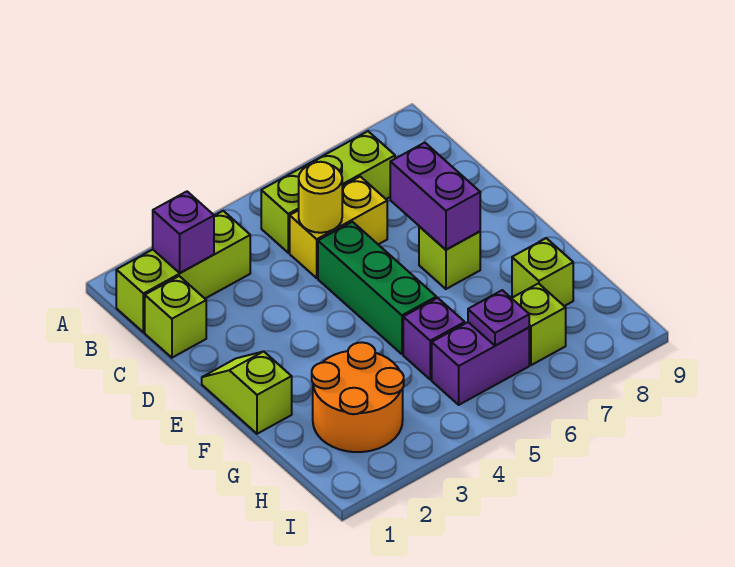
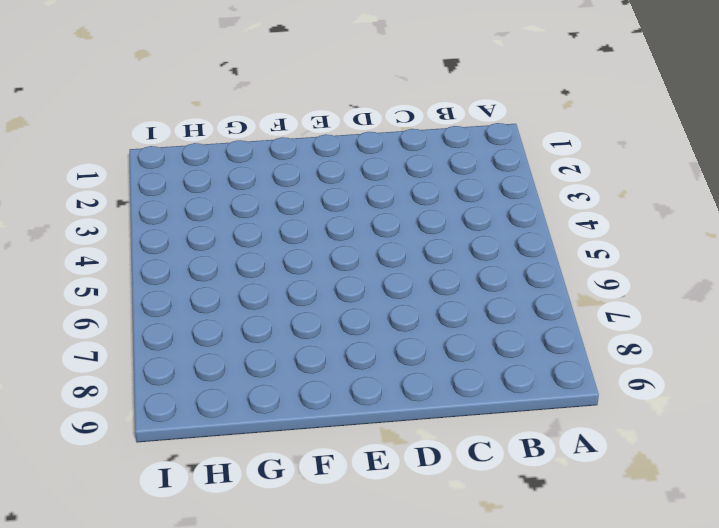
none -> lime brick B1:B3 level 1
none -> lime brick B5:B7 level 1
none -> lime brick C1 level 1

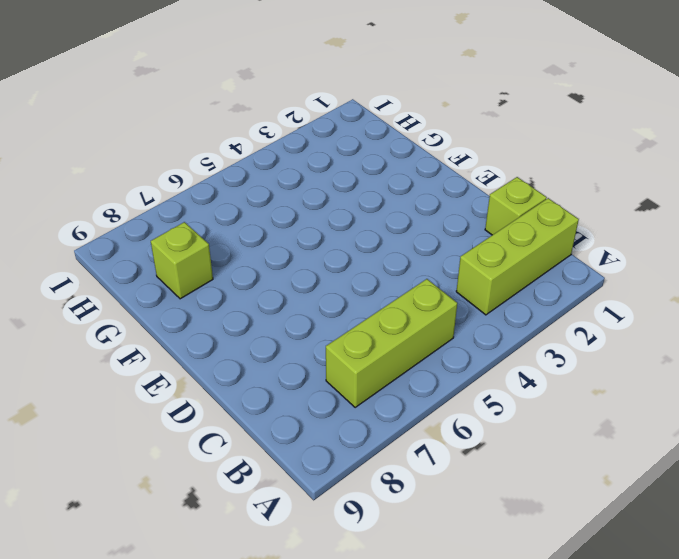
none -> yellow brick C5:C6 level 1
none -> green brick D5:F5 level 1
none -> lime slope E1:F1 level 1 top F

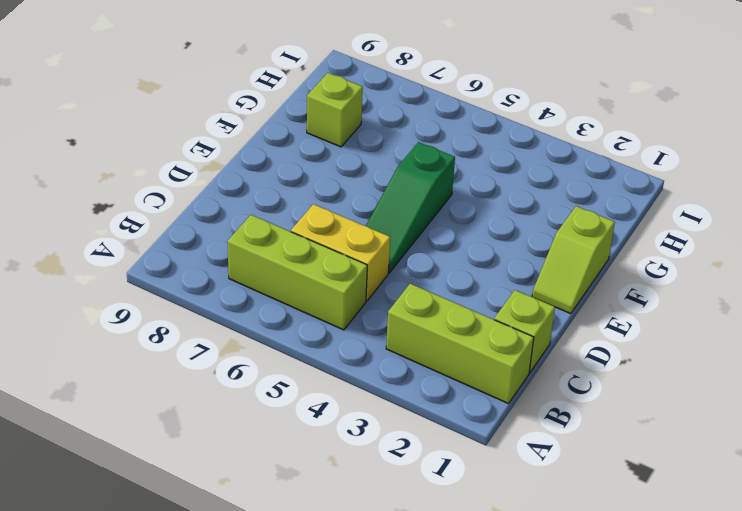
green slope D5:F5 level 1 top F -> green brick D5:F5 level 1
none -> lime brick E7 level 1
none -> orange round brick G2:H3 level 1
none -> purple brick G5 level 1

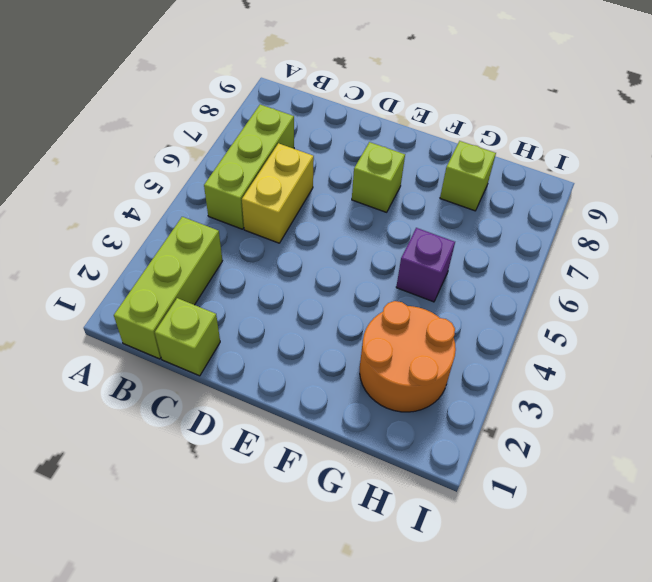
none -> green brick D5:F5 level 1
none -> lime slope E1:F1 level 1 top F
none -> purple brick H5:H6 level 1

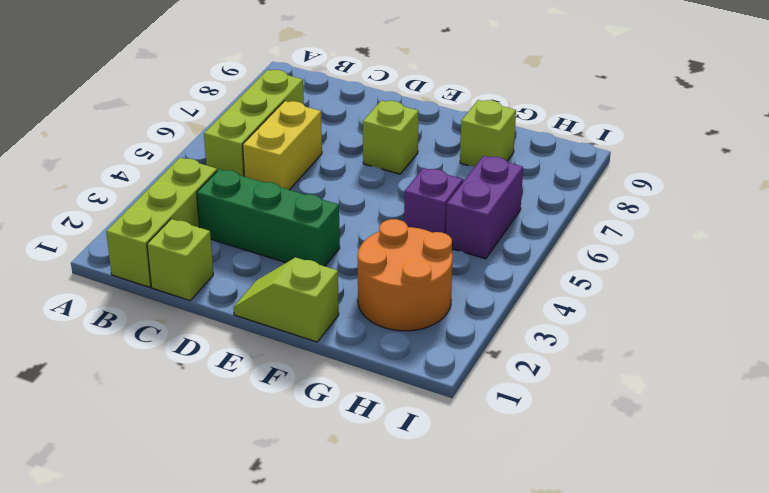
green brick C3:E3 level 1 -> green brick D5:F5 level 1
none -> lime brick H7 level 1
none -> purple brick B2 level 2
none -> yellow round brick C5 level 2

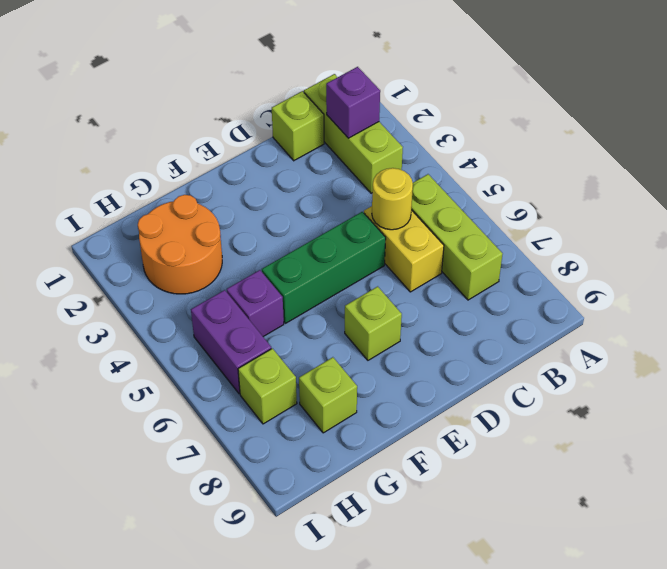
none -> lime slope E1:F1 level 1 top F
none -> purple brick D7:E7 level 2
none -> purple plate H6 level 2

